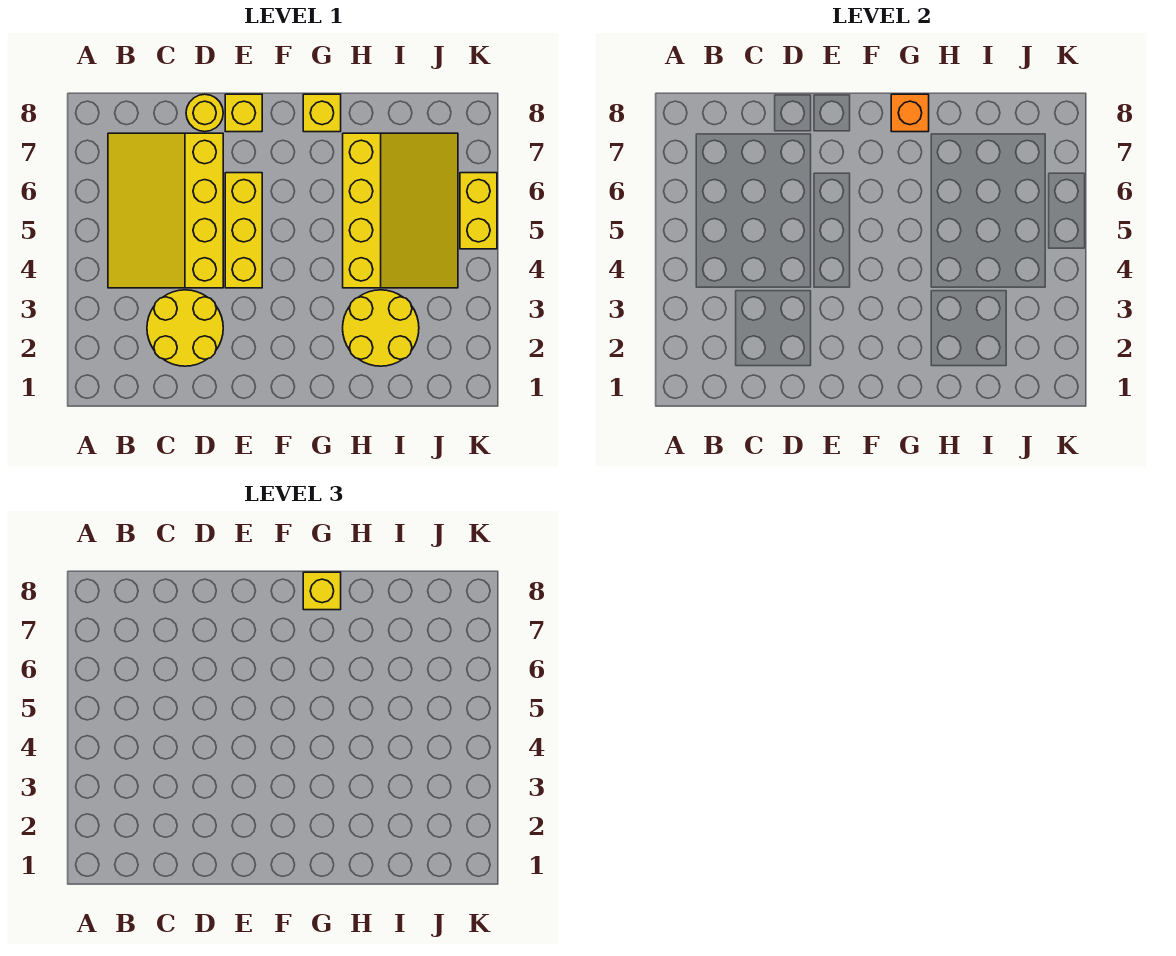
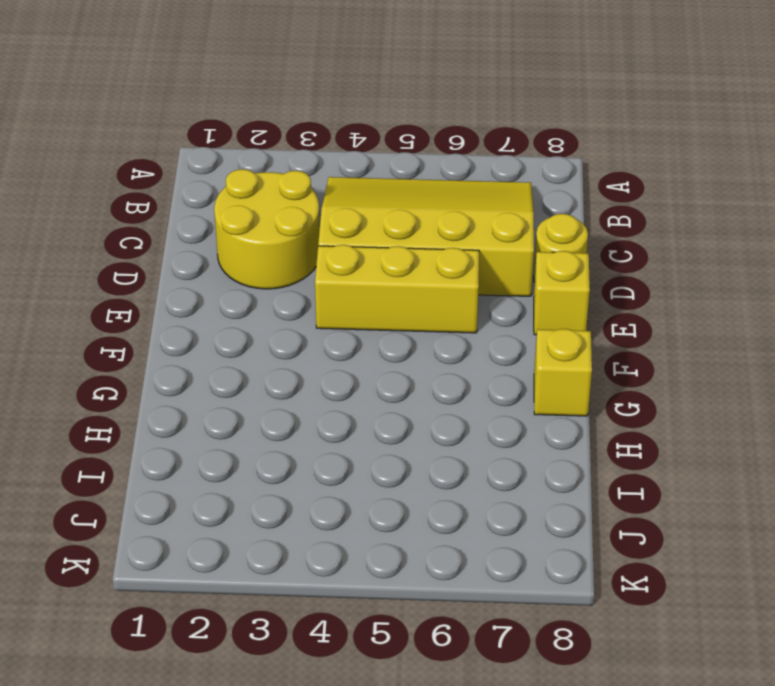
none -> yellow round brick H2:I3 level 1
none -> yellow slope H4:J7 level 1 top H

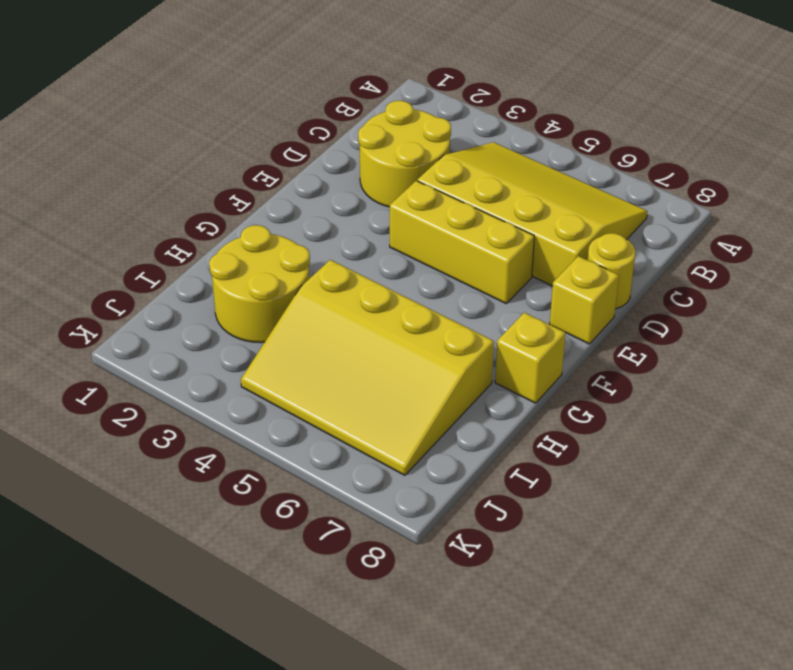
none -> yellow brick K5:K6 level 1
none -> orange brick G8 level 2

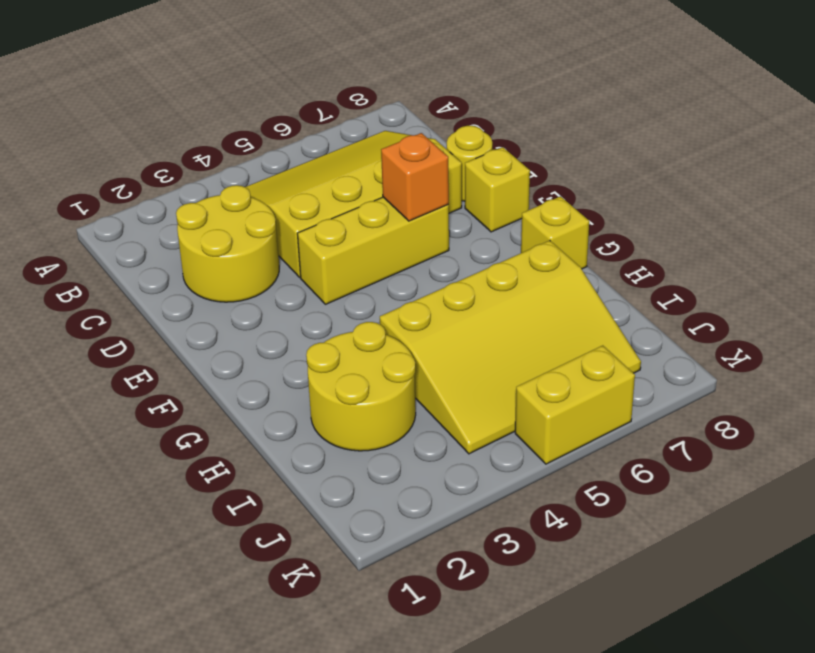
orange brick E6 level 2 -> orange brick G8 level 2
none -> yellow brick G8 level 3

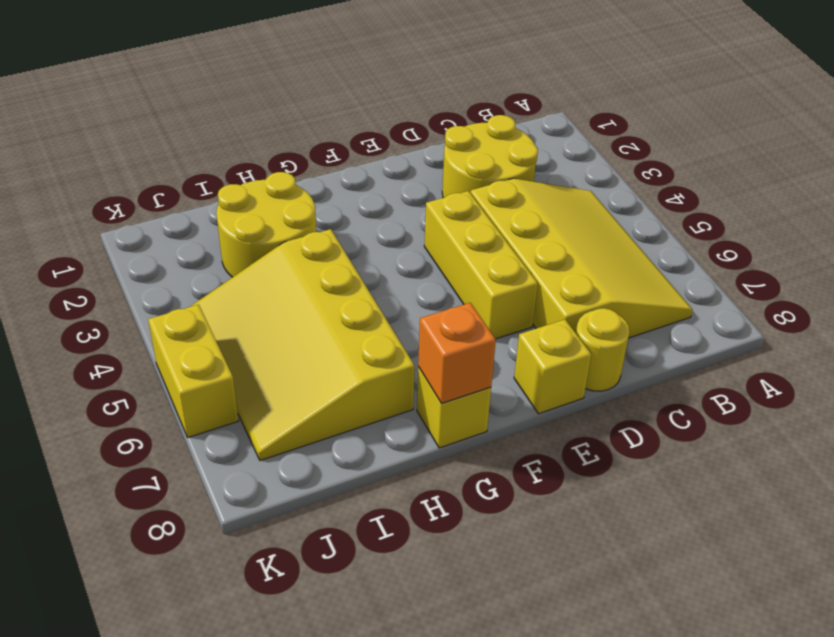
none -> yellow brick G8 level 3

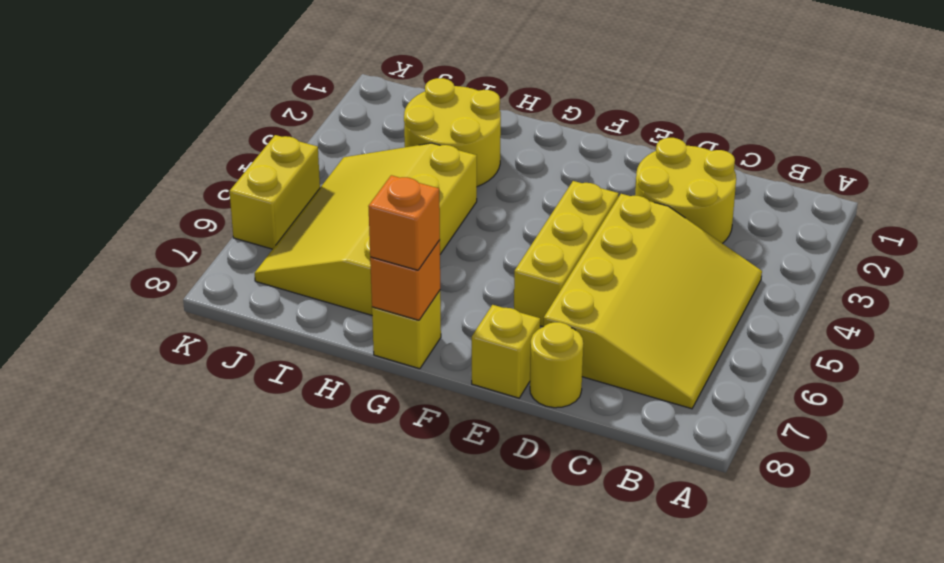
orange brick G8 level 3 -> yellow brick G8 level 3

